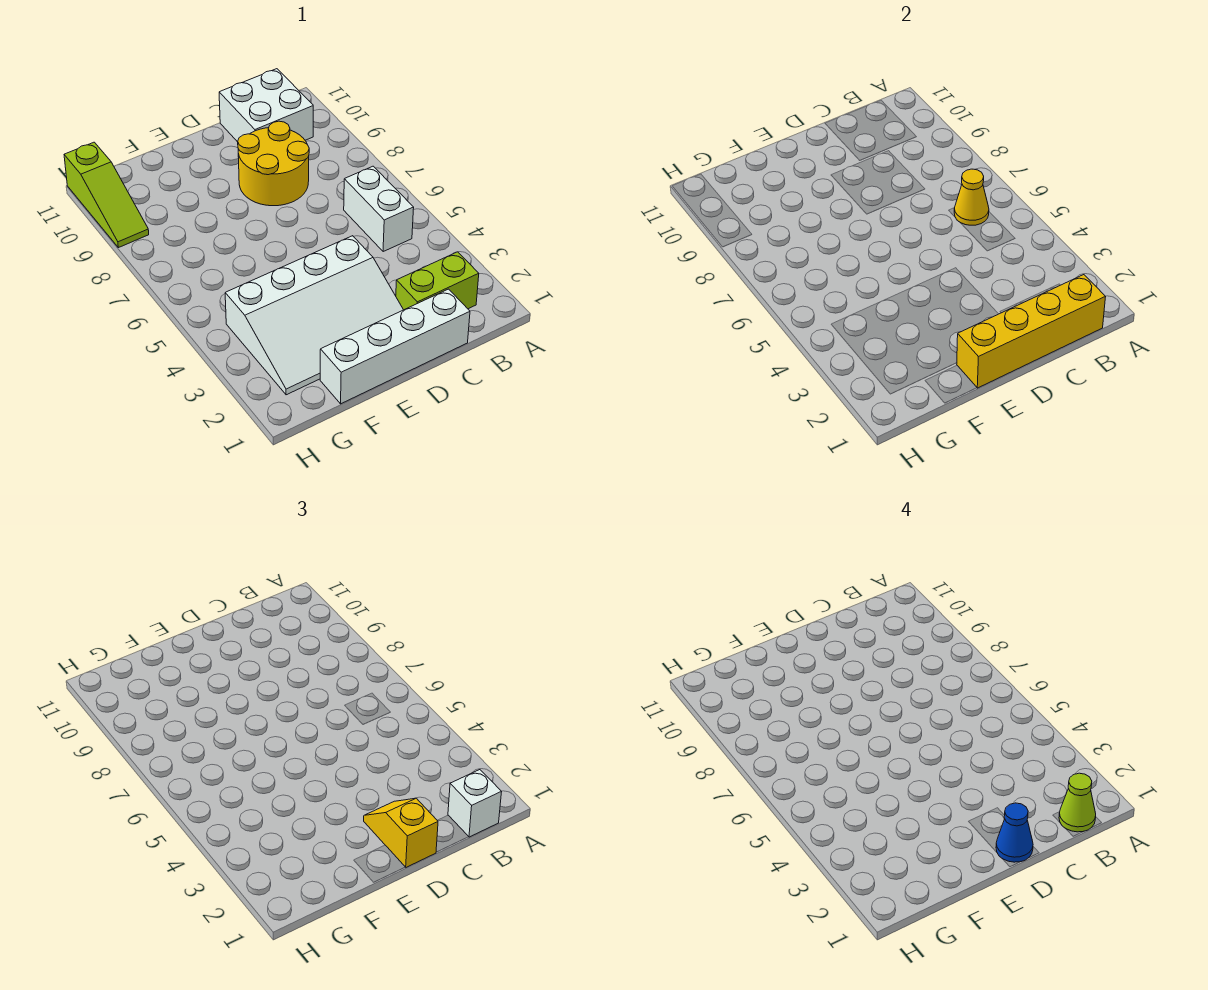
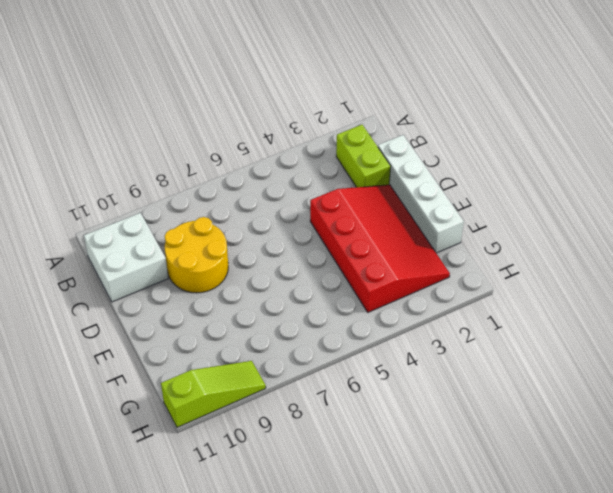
red slope D2:G4 level 1 top 4 -> white slope D2:G4 level 1 top 4
none -> white brick B5:B6 level 1
none -> yellow brick B1:E1 level 2
none -> yellow cone B6 level 2

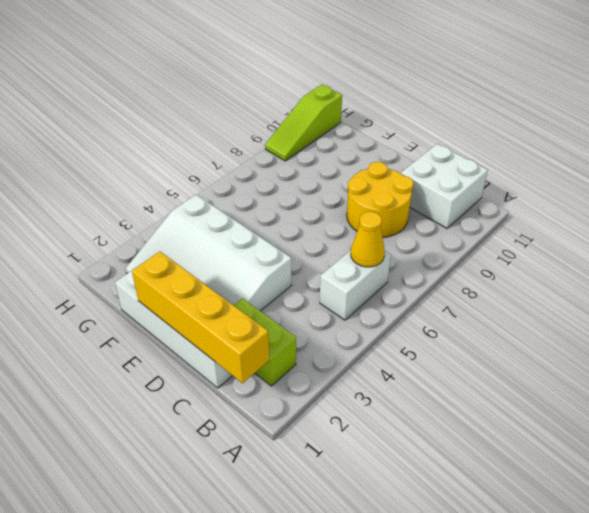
none -> white brick B1 level 3
none -> yellow slope D1:D2 level 3 top 1
none -> lime cone B1 level 4

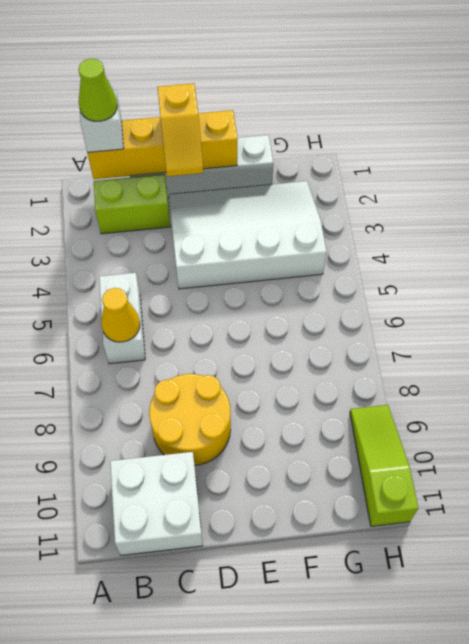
none -> blue cone D1 level 4

